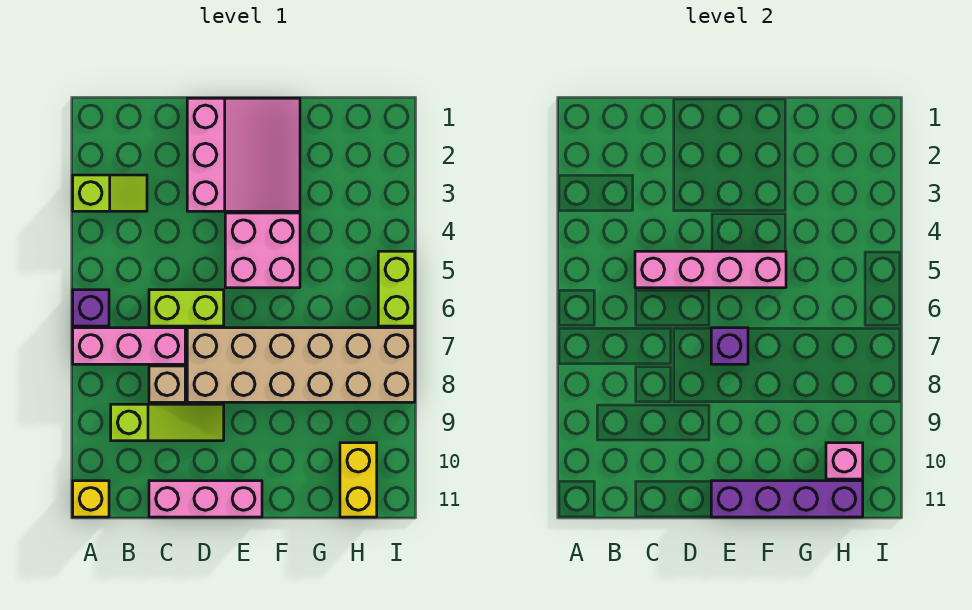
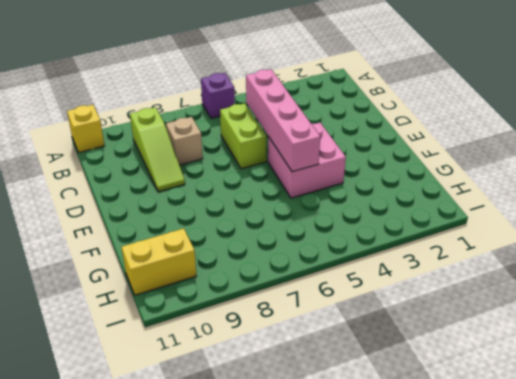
none -> lime slope A3:B3 level 1 top A
none -> pink brick A7:C7 level 1
none -> pink brick C11:E11 level 1

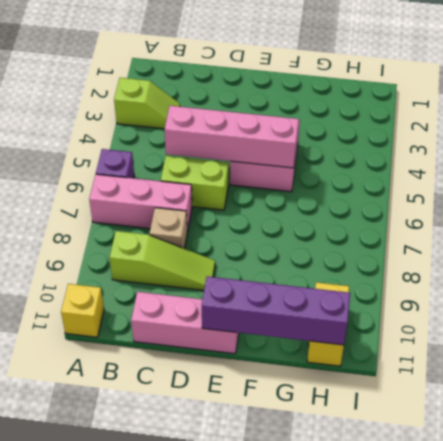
none -> pink slope D1:F3 level 1 top D
none -> tan brick D7:I8 level 1
none -> lime brick I5:I6 level 1

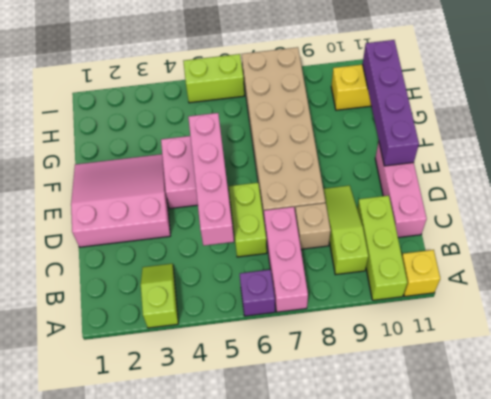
lime brick A10:C10 level 1 -> none
none -> purple brick E7 level 2
none -> pink brick H10 level 2

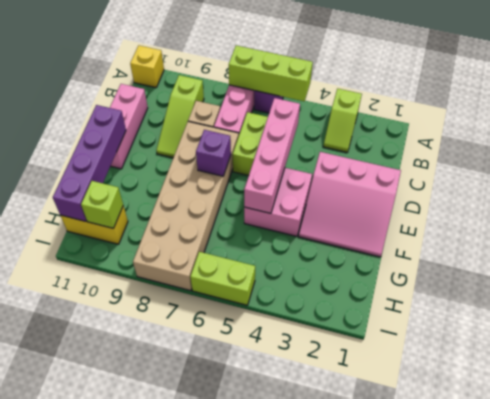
lime brick A5:A7 level 2 -> none
lime brick H10 level 2 -> pink brick H10 level 2

